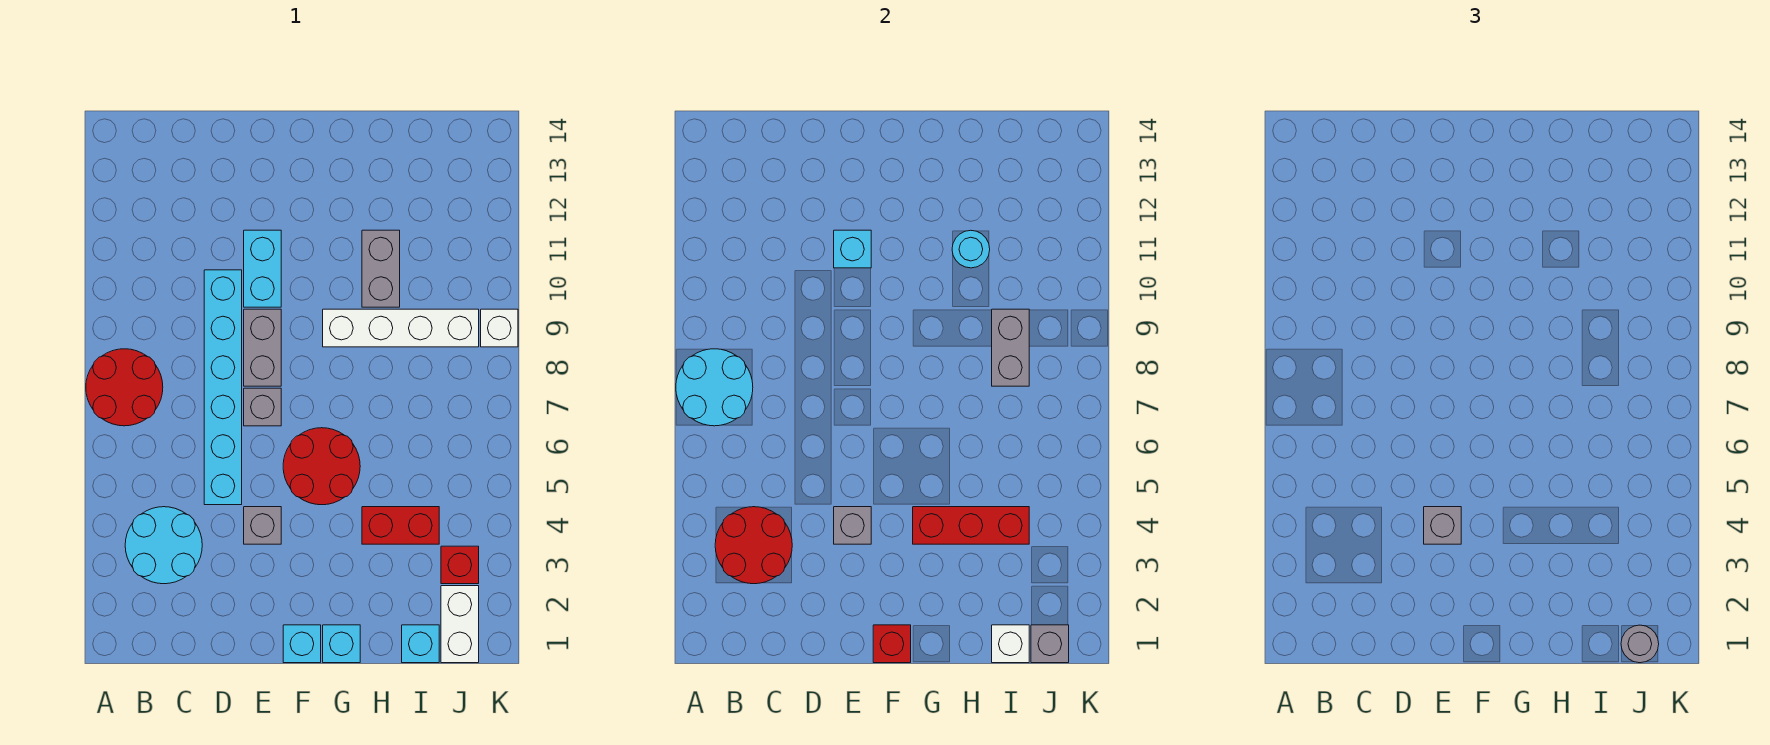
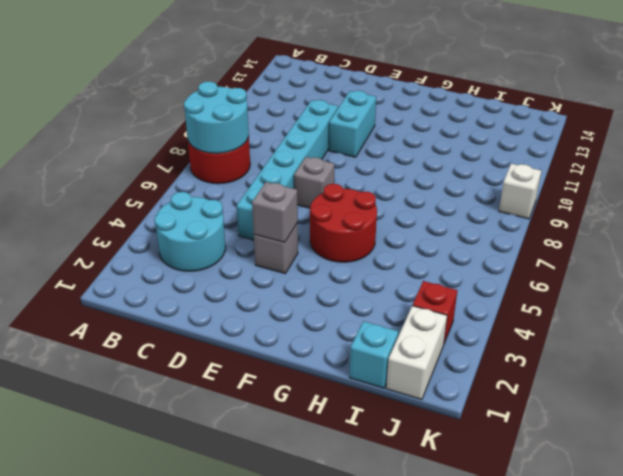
none -> grey brick E8:E9 level 1
none -> cyan brick F1 level 1
none -> cyan brick G1 level 1

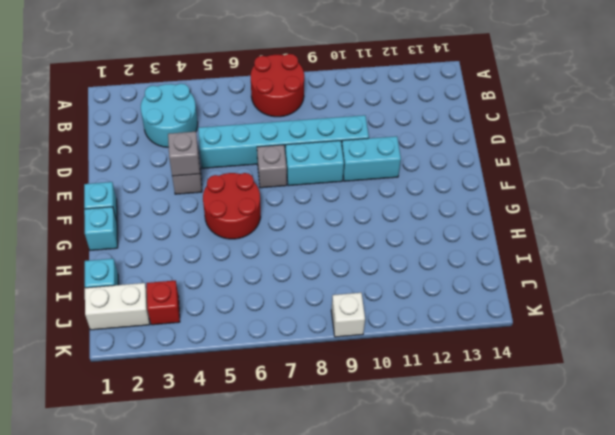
cyan brick E8:E9 level 1 -> grey brick E8:E9 level 1
none -> white brick G9:J9 level 1
none -> red brick H4:I4 level 1
none -> grey brick H10:H11 level 1

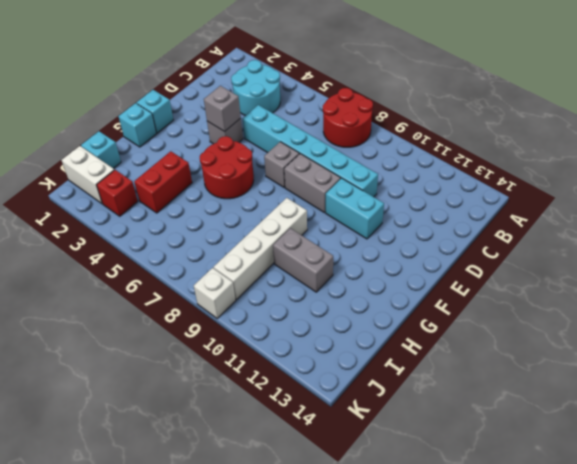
none -> cyan round brick A7:B8 level 2
none -> red round brick B3:C4 level 2
none -> cyan brick E11 level 2

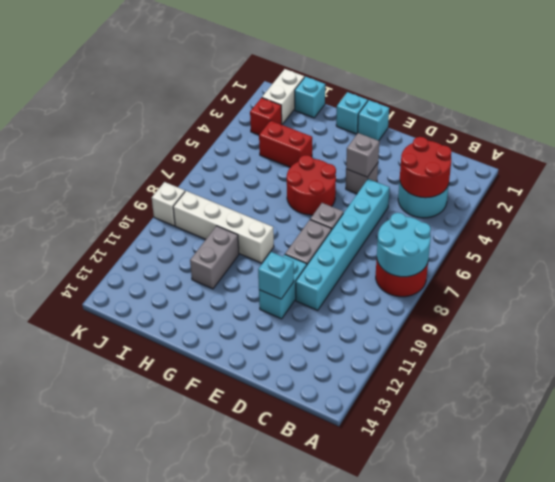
none -> red brick F1 level 2
none -> red brick G4:I4 level 2
none -> cyan round brick H11 level 2

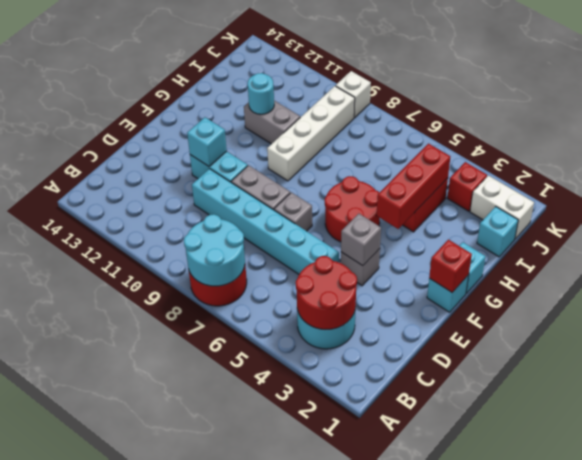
none -> white brick I1 level 2
none -> grey brick I8:I9 level 2
none -> grey brick J1 level 2

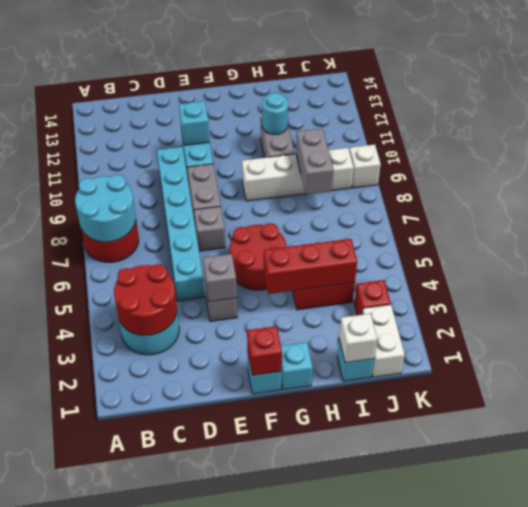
none -> grey brick J1 level 2
none -> grey brick E4 level 3
none -> grey round brick J1 level 3

